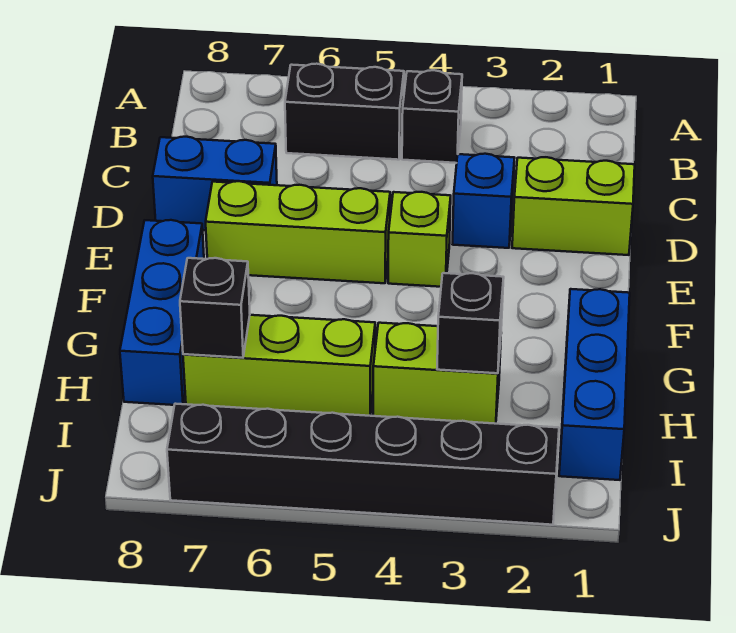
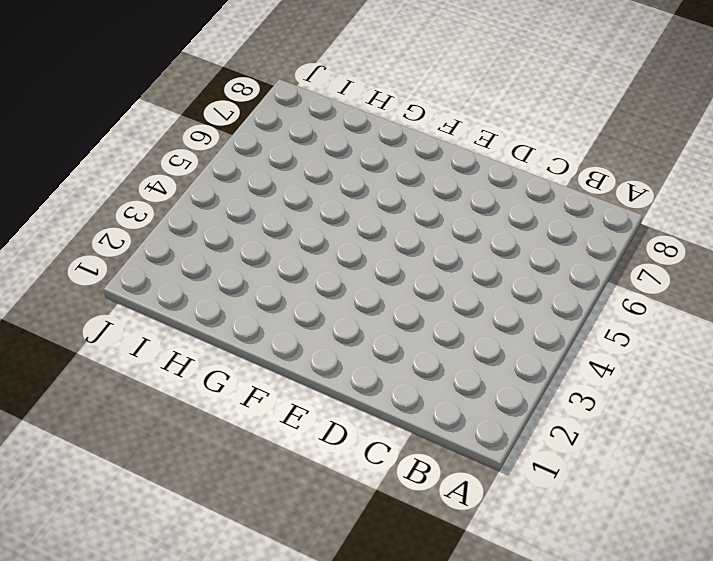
none -> black brick B4 level 1
none -> black brick B5:B6 level 1
none -> lime brick D1:D2 level 1

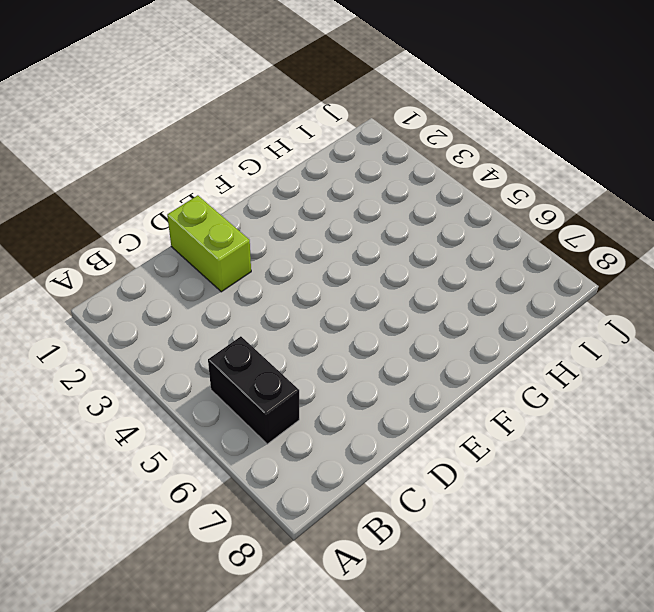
none -> black brick B4 level 1
none -> blue brick D3 level 1
none -> blue brick D7:D8 level 1

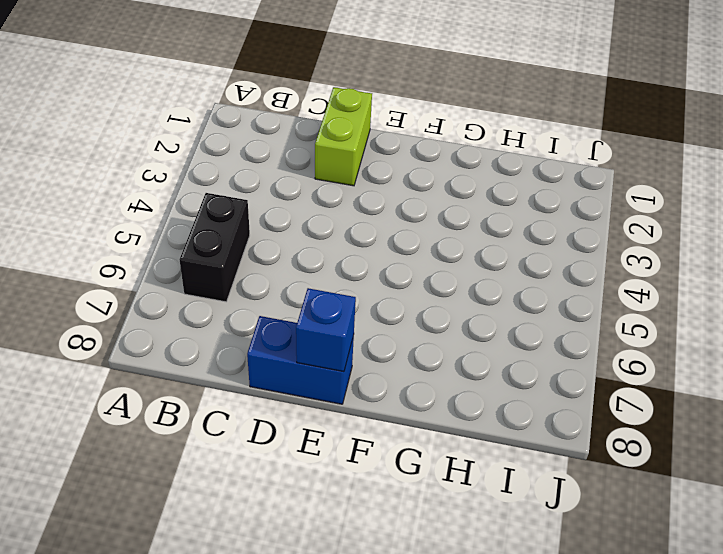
blue brick D8:E8 level 1 -> blue brick D7:D8 level 1
blue brick E8 level 2 -> blue brick D3 level 1
none -> black brick B4 level 1
none -> lime brick E4 level 1
none -> lime brick E5:E7 level 1

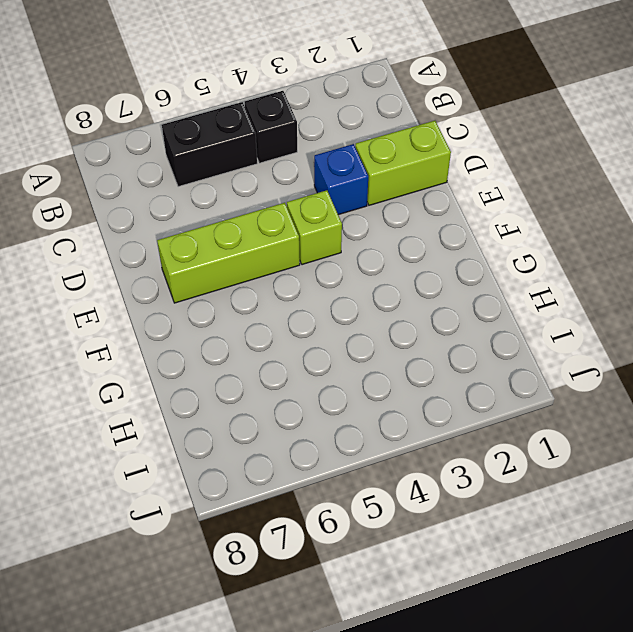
none -> blue brick D7:D8 level 1
none -> blue brick F8:H8 level 1
none -> blue brick G1:I1 level 1

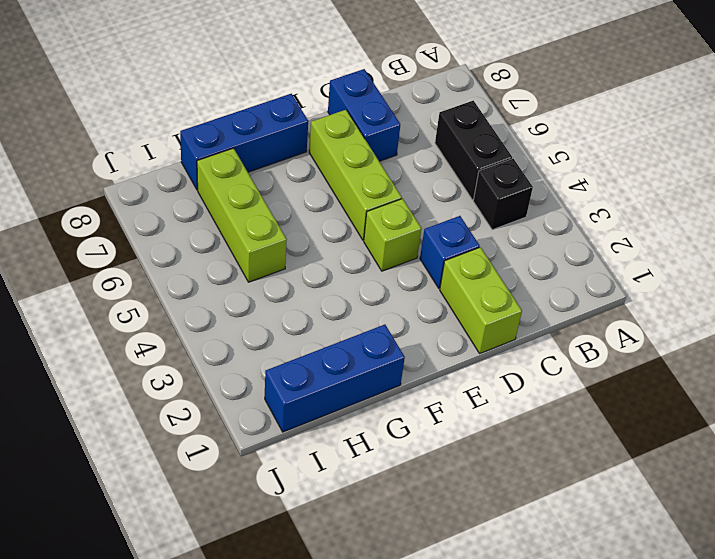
none -> lime brick H3:H4 level 1
none -> black brick J2:J7 level 1
none -> black brick H3 level 2

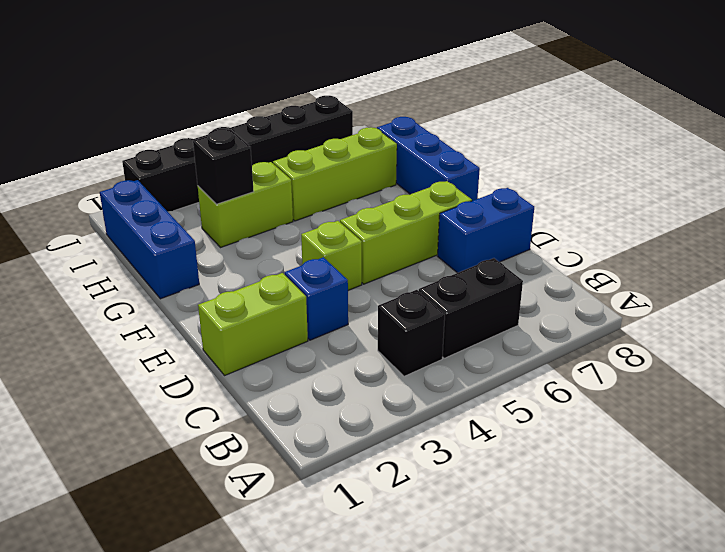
none -> black brick H7 level 2

